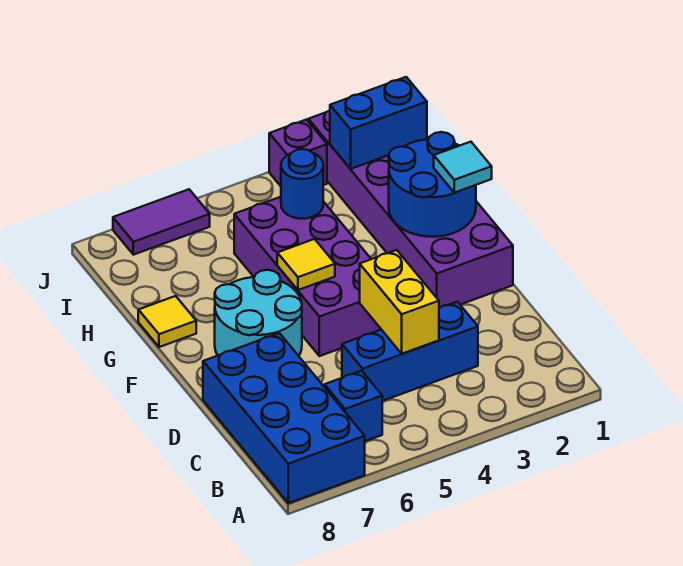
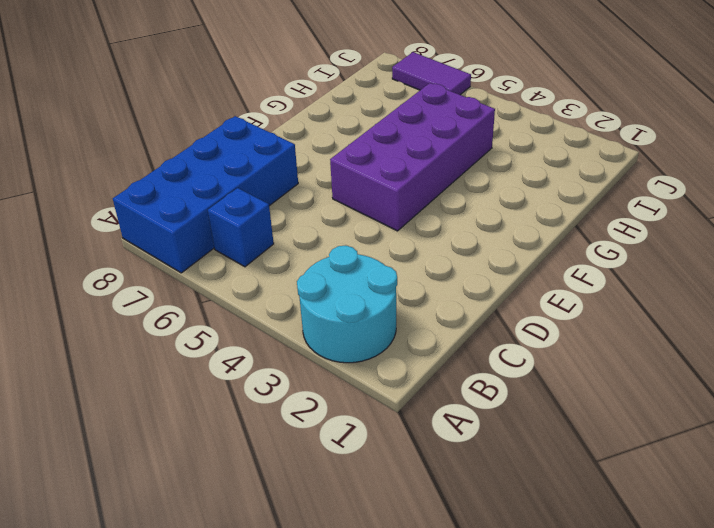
cyan round brick A2:B3 level 1 -> cyan round brick E6:F7 level 1
none -> blue brick C3:C5 level 1
none -> purple brick E1:J2 level 1
none -> yellow tile G8 level 1

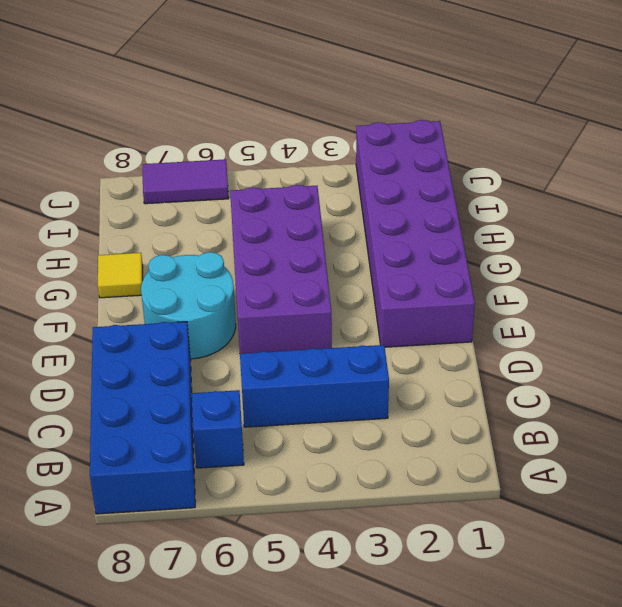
none -> purple brick J3 level 1
none -> yellow brick C4:D4 level 2
none -> blue round brick F1:G2 level 2

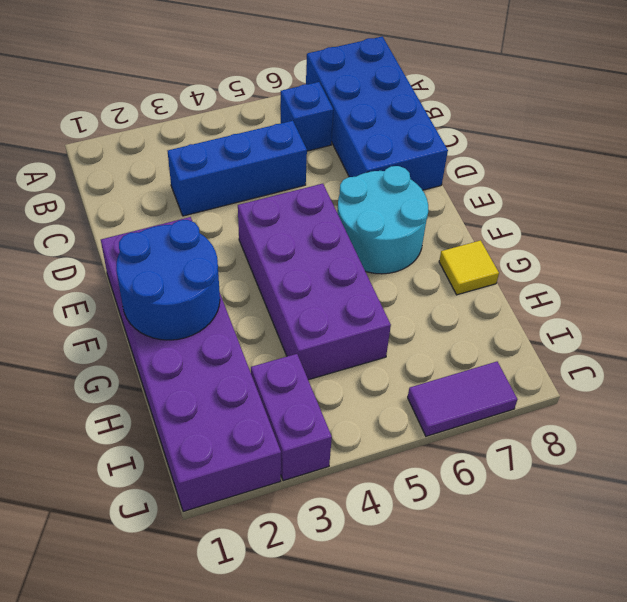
purple brick I3:J3 level 1 -> purple brick J3 level 1
none -> yellow brick C4:D4 level 2
none -> yellow tile F5 level 2
none -> blue round brick H4 level 2

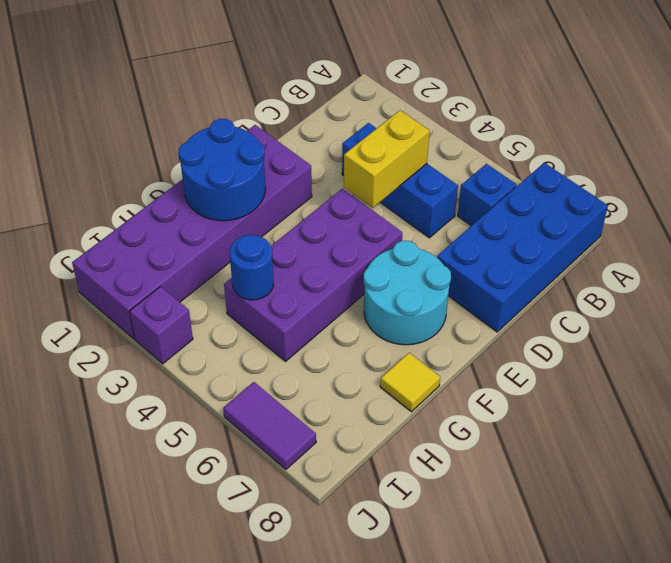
none -> yellow tile F5 level 2
none -> blue brick I1:I2 level 2
none -> cyan tile F1 level 3

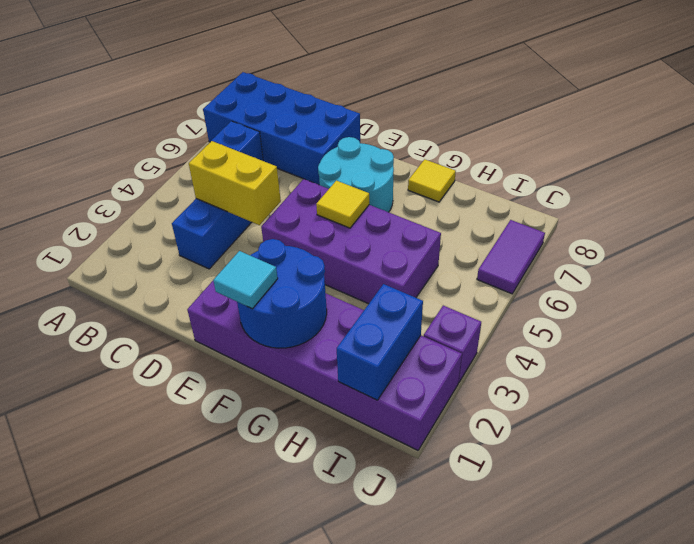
none -> blue round brick H4 level 2

